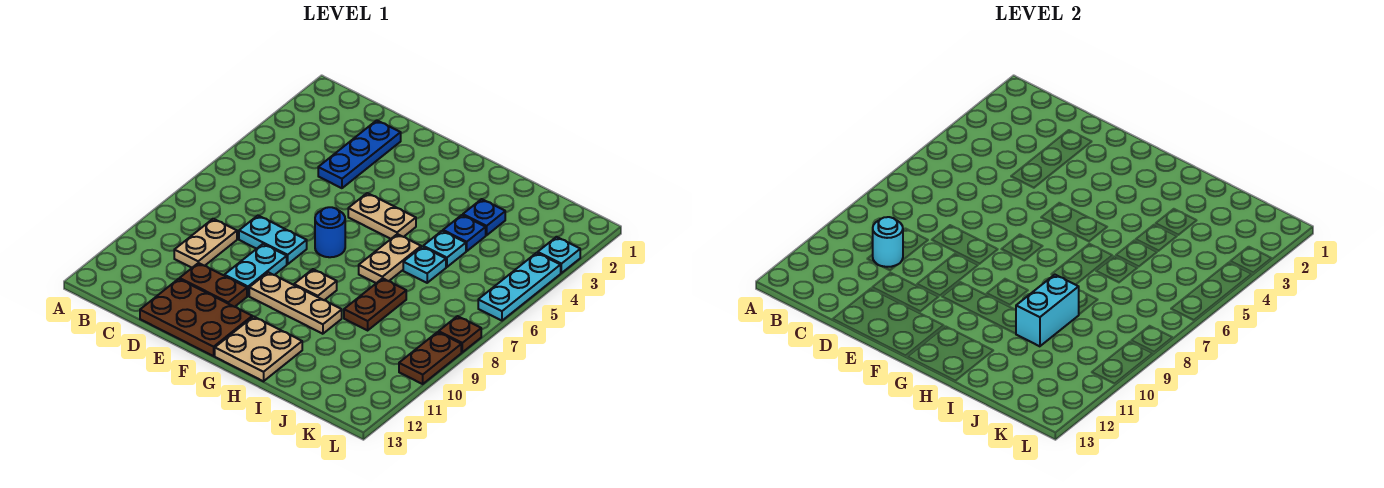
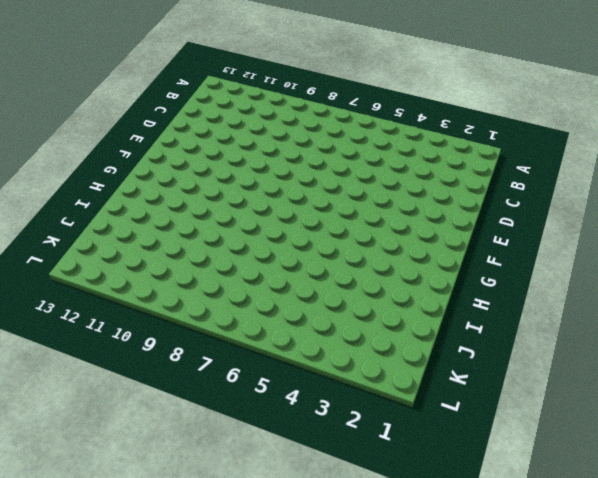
none -> tan plate C9:C10 level 1
none -> blue plate D2:D4 level 1
none -> cyan plate D8:E8 level 1

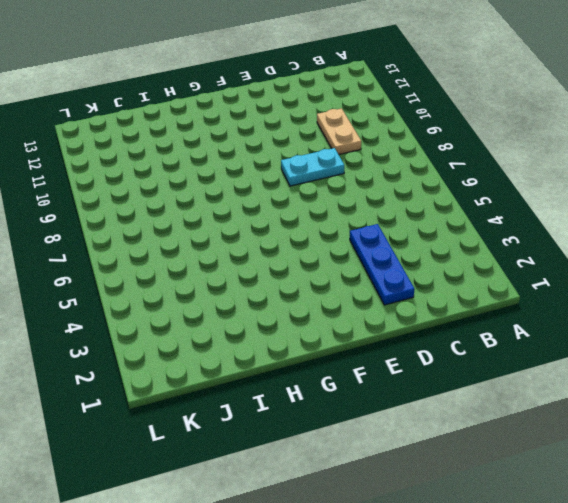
none -> brown plate D11:E11 level 1
none -> brown plate D12:F13 level 1
none -> cyan plate E9:E10 level 1

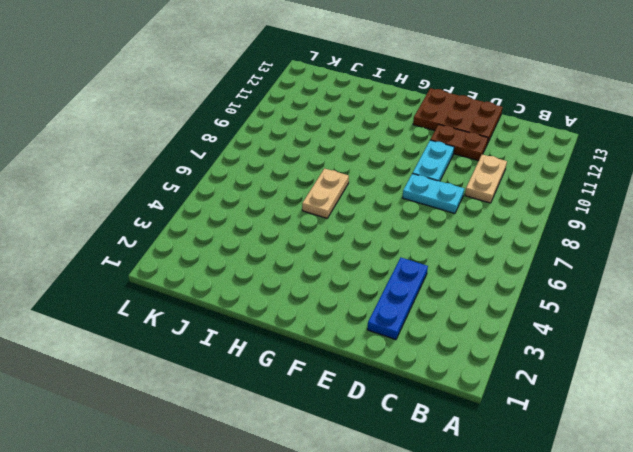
none -> tan plate F5:G5 level 1
none -> blue round brick F7 level 1
none -> tan plate F10:H10 level 1

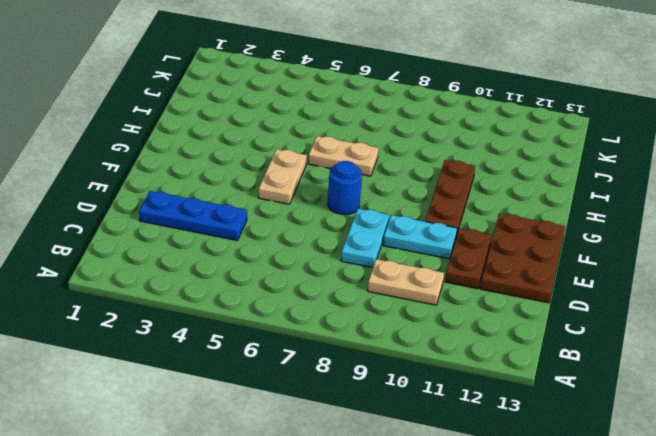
brown plate F10:H10 level 1 -> tan plate F10:H10 level 1
none -> tan plate G9 level 1
none -> tan plate G12:H13 level 1
none -> blue plate I3 level 1

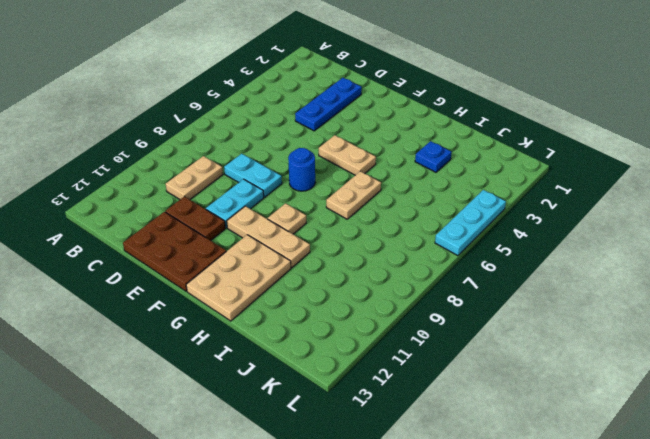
tan plate G11:H13 level 1 -> tan plate G12:H13 level 1
none -> blue plate I4 level 1
none -> cyan plate I5 level 1
none -> cyan plate I6 level 1

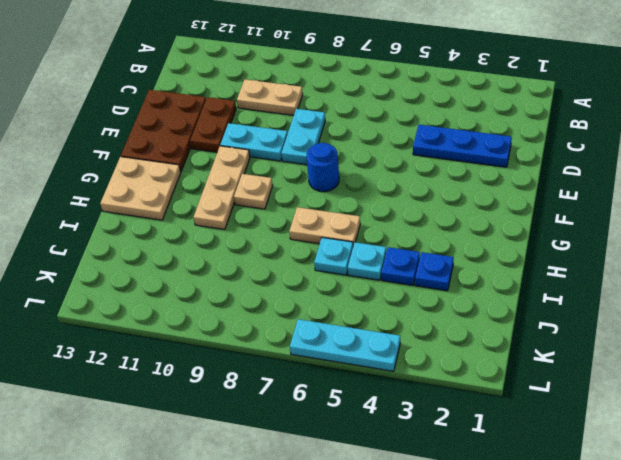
none -> tan plate F5:G5 level 1
none -> brown plate I8:I9 level 1
none -> cyan plate L3 level 1

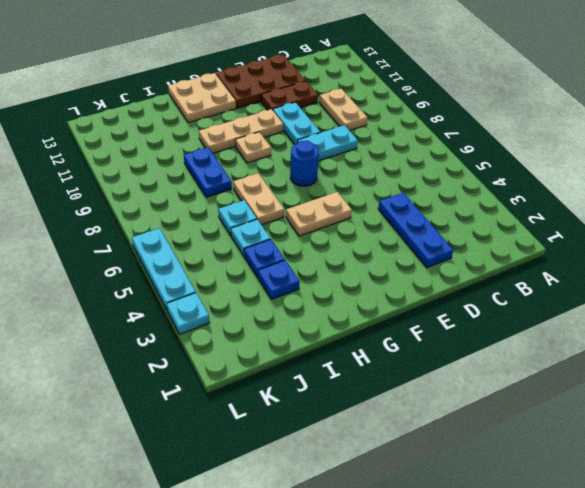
blue plate I8:I9 level 1 -> brown plate I8:I9 level 1
none -> brown plate L8 level 1
none -> brown plate L9:L10 level 1
none -> cyan round brick C10 level 2

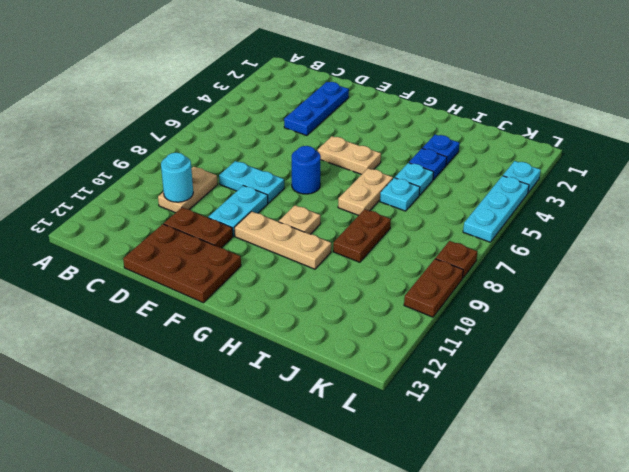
none -> tan plate G12:H13 level 1
none -> cyan brick I9:I10 level 2

